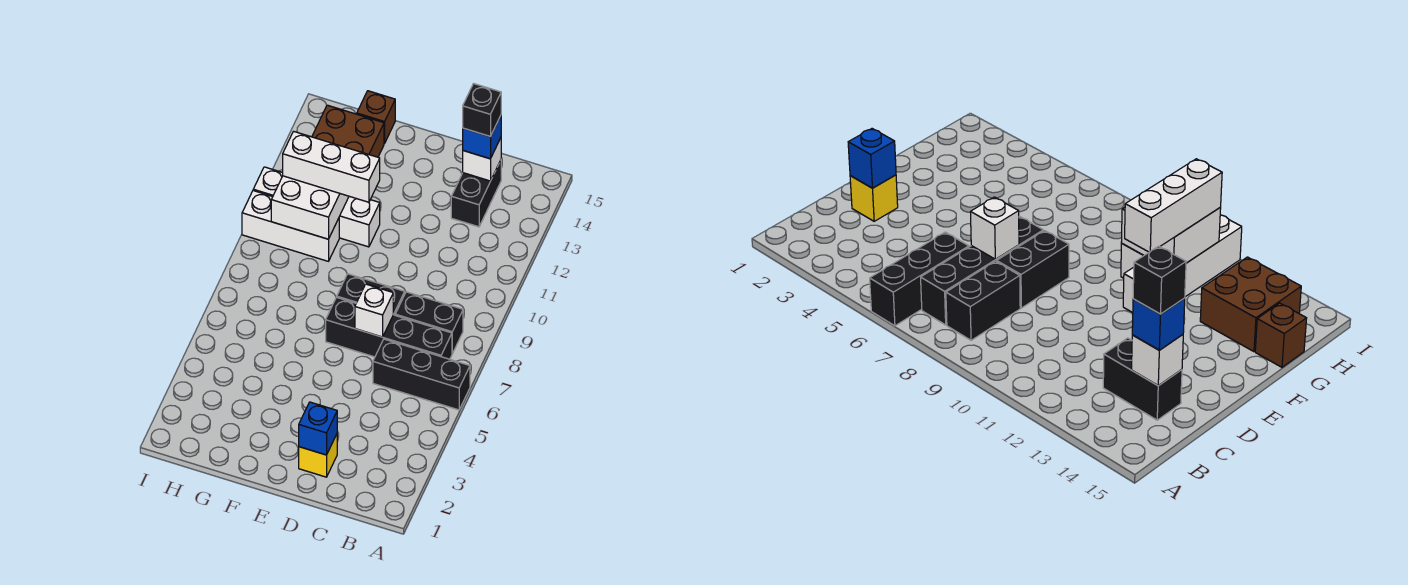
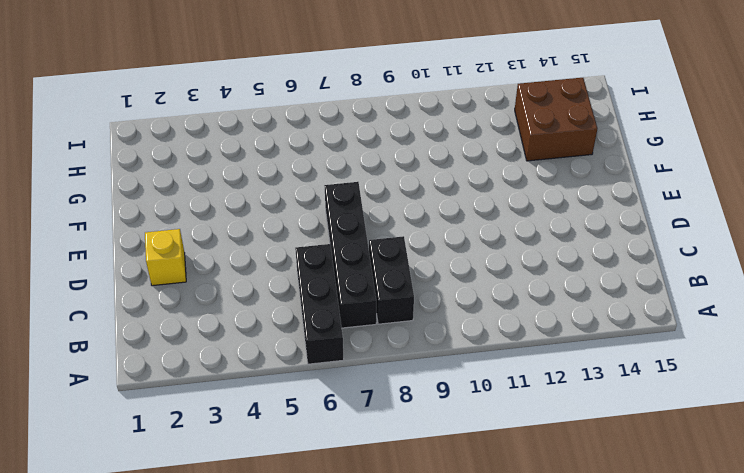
none -> black brick C13:C14 level 1
none -> black brick D8:E8 level 1
none -> white brick F11:I11 level 1

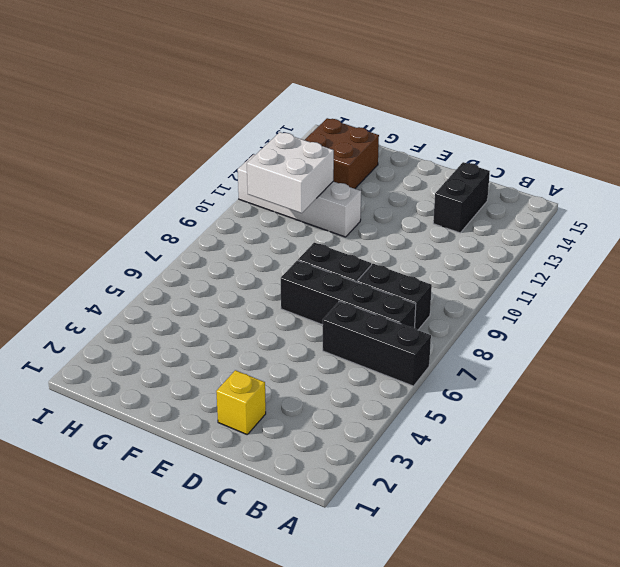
none -> white brick G10:I10 level 1
none -> brown brick G15 level 1
none -> white brick C14 level 2

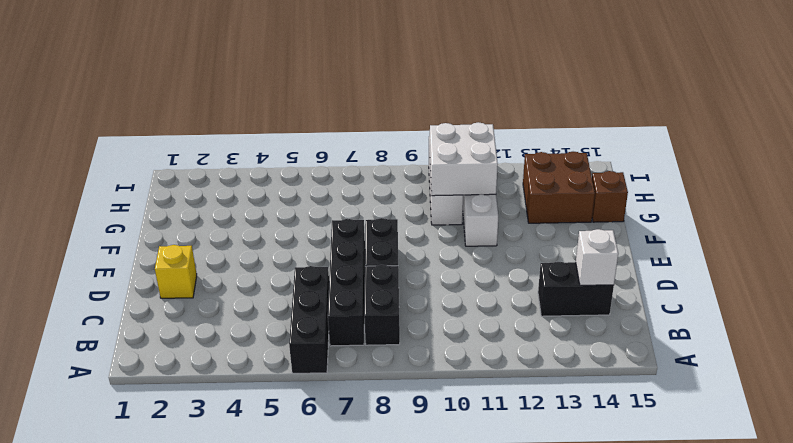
none -> blue brick D2 level 2
none -> white brick D7 level 2
none -> blue brick C14 level 3

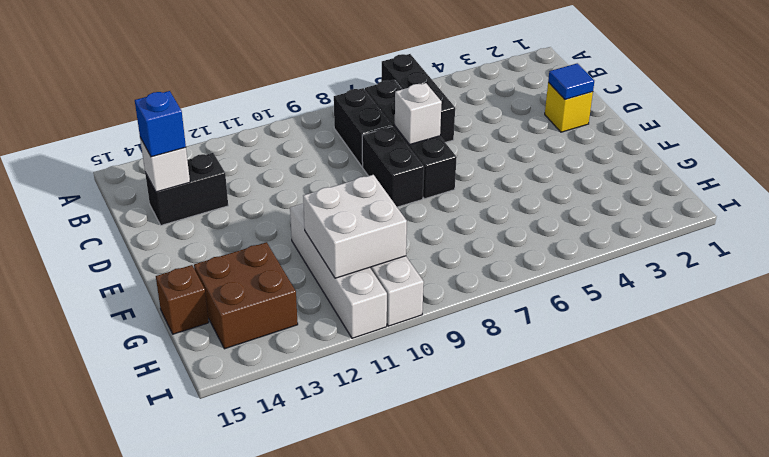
blue tile D2 level 2 -> blue brick D2 level 2
none -> white brick F11:H11 level 3
none -> black brick C14 level 4

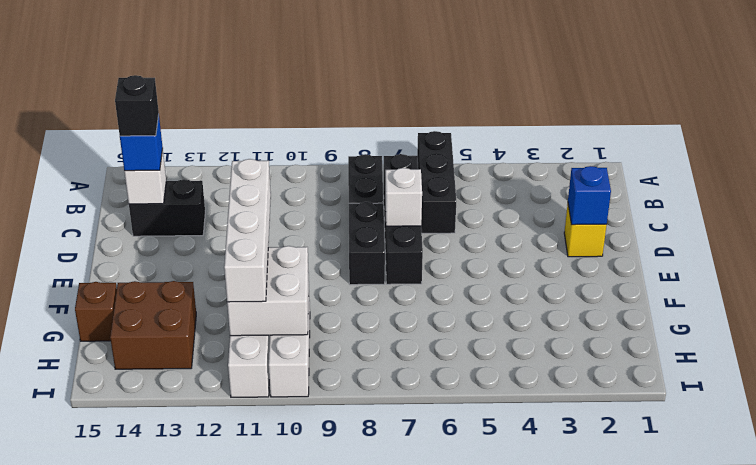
white brick E11:H11 level 3 -> white brick F11:H11 level 3

